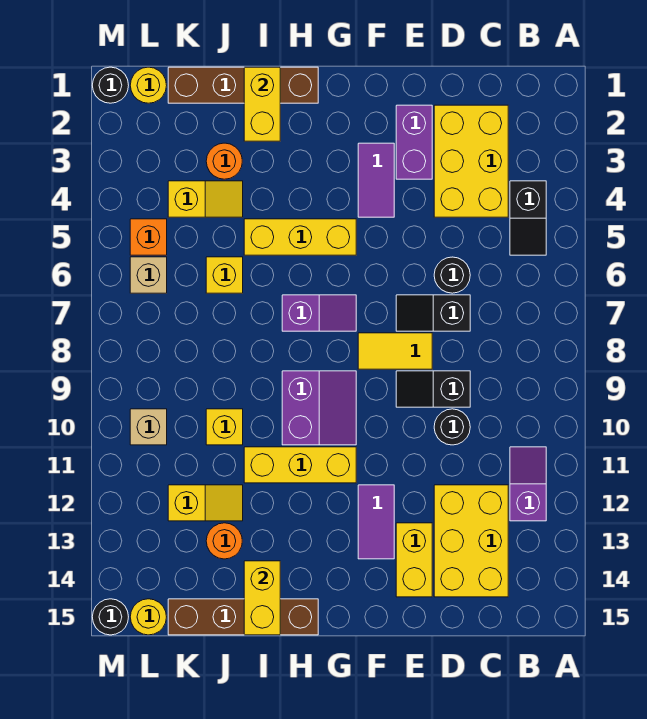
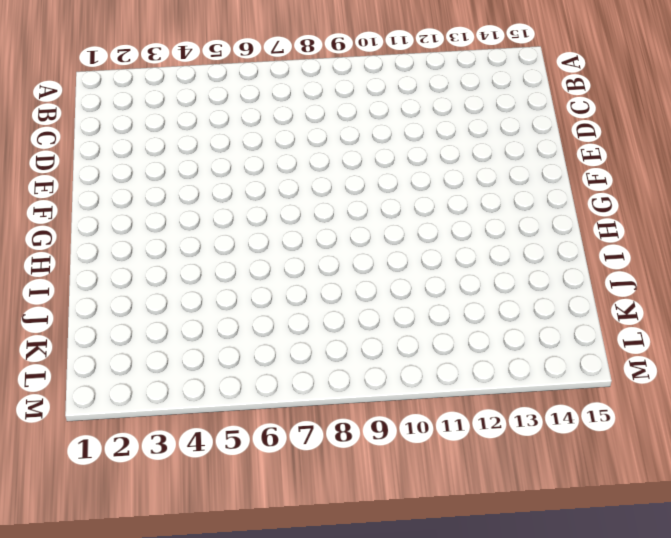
none -> black slope B4:B5 level 1 top 4
none -> purple slope B11:B12 level 1 top 12
none -> yellow brick C2:D4 level 1
none -> yellow brick C12:D14 level 1

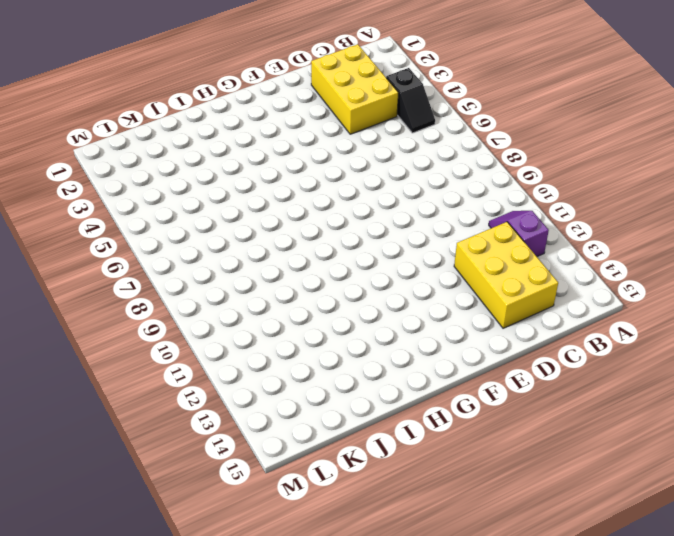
none -> black round brick D6 level 1
none -> black slope D7:E7 level 1 top D
none -> black slope D9:E9 level 1 top D
none -> black round brick D10 level 1

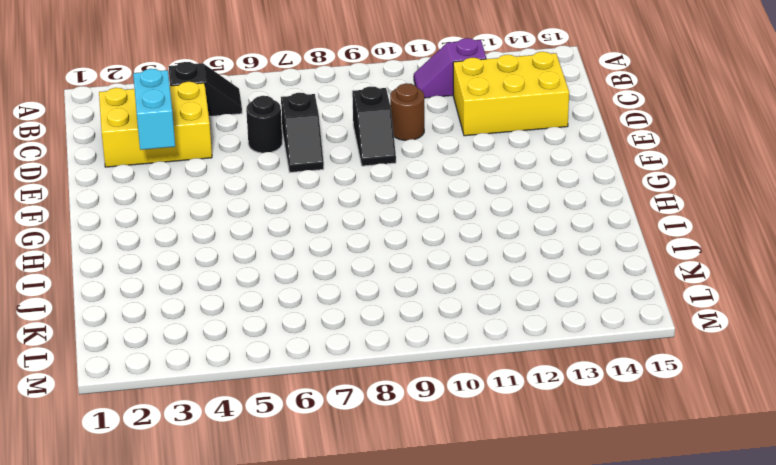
cyan brick D3:E3 level 2 -> none
brown round brick D10 level 1 -> black round brick D10 level 1
none -> purple brick E2:E3 level 1
none -> yellow tile E8:F8 level 1
none -> yellow brick E13:E14 level 1
none -> purple tile F3:F4 level 1

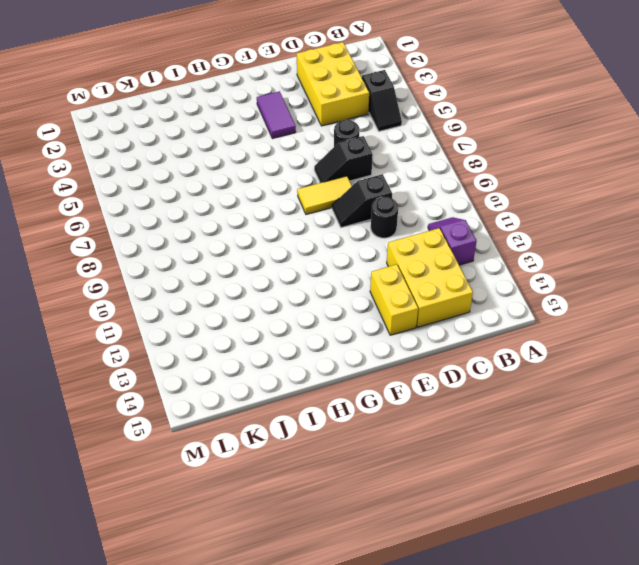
none -> purple brick E2:E3 level 1
none -> purple tile F12:F13 level 1
none -> yellow brick G5:I5 level 1
none -> purple slope G7:H7 level 1 top H

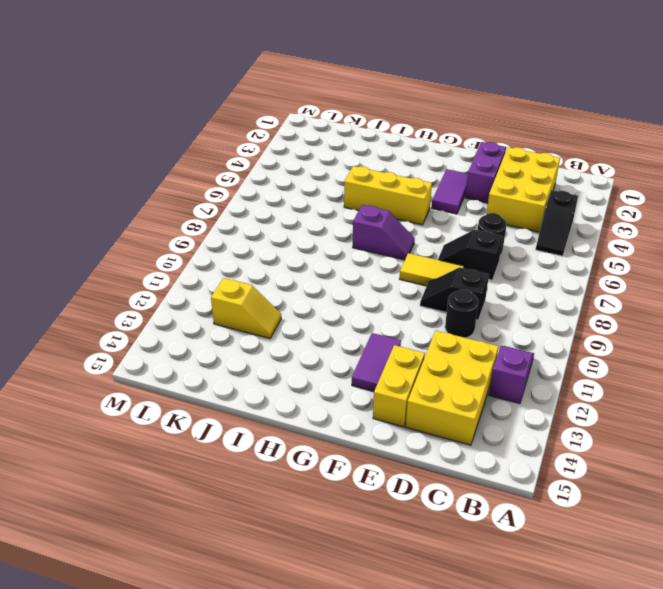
none -> purple slope G9:H10 level 1 top H
none -> yellow brick G11:I11 level 1
none -> brown brick H1:K1 level 1
none -> brown brick H15:K15 level 1

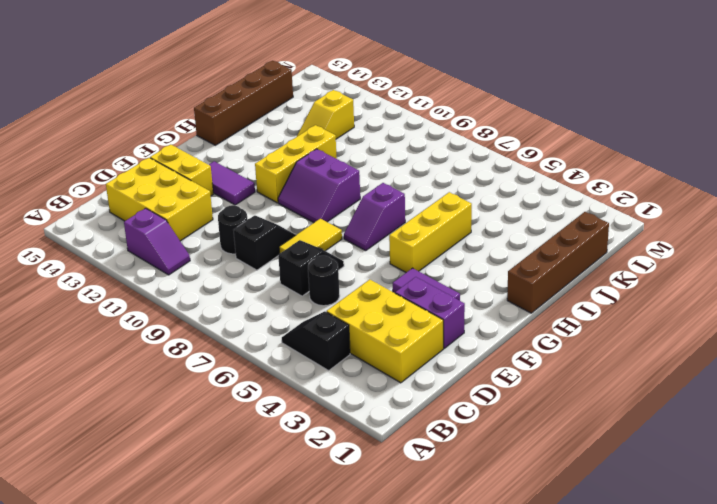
none -> orange round brick J3 level 1
none -> yellow slope J4:K4 level 1 top K
none -> yellow brick J6 level 1
none -> yellow brick J10 level 1

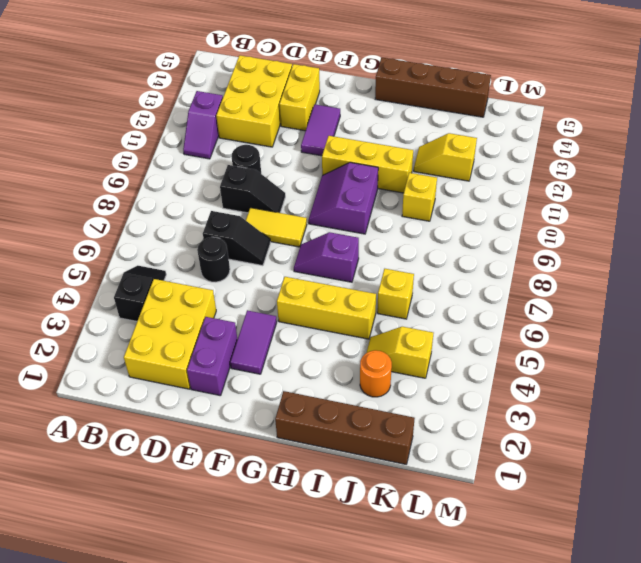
none -> orange round brick J13 level 1
none -> yellow round brick L1 level 1
none -> orange brick L5 level 1
none -> tan brick L6 level 1

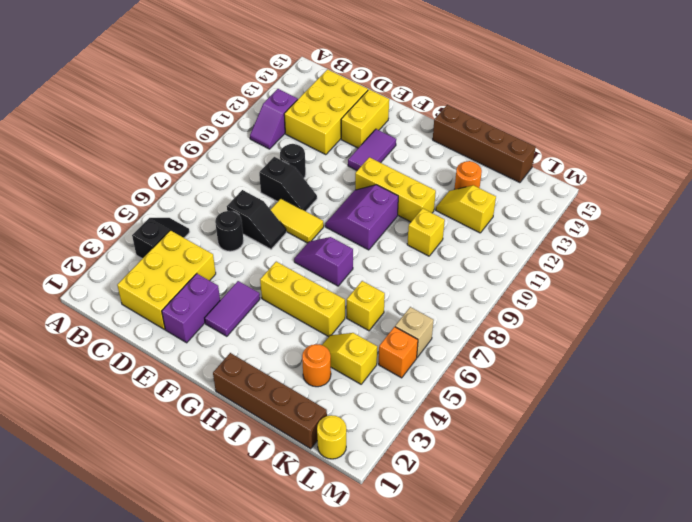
none -> tan brick L10 level 1
none -> yellow round brick L15 level 1
none -> black round brick M1 level 1
none -> black round brick M15 level 1

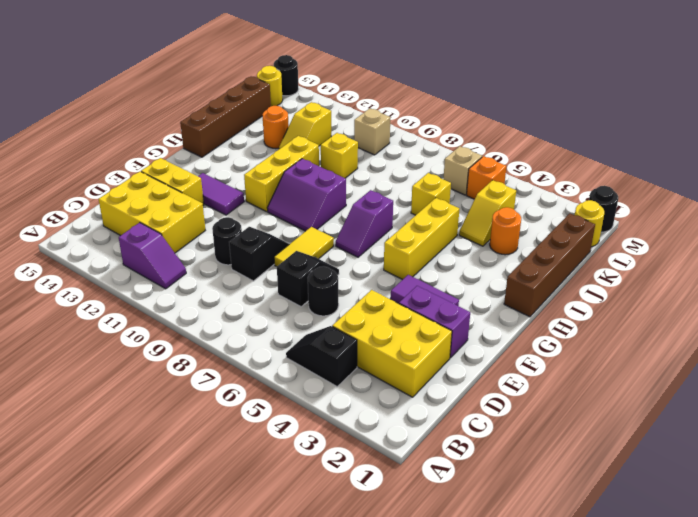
none -> yellow brick I1:I2 level 2
none -> yellow brick I14:I15 level 2

